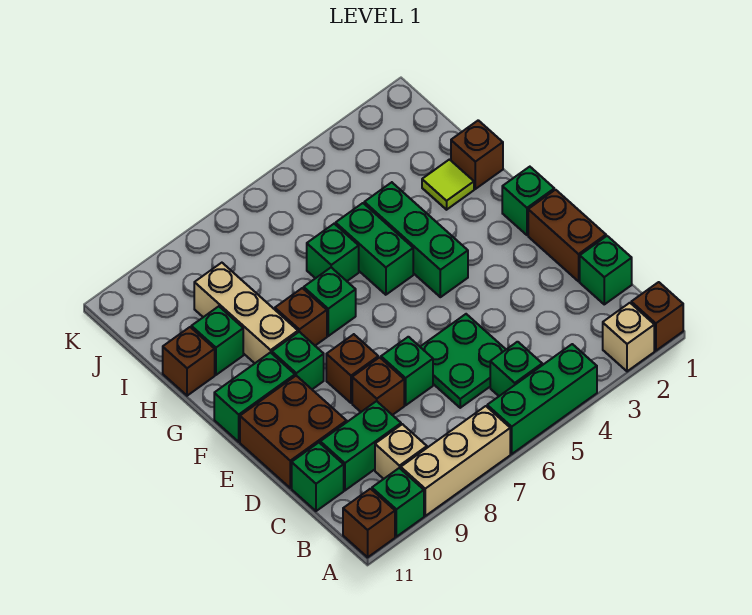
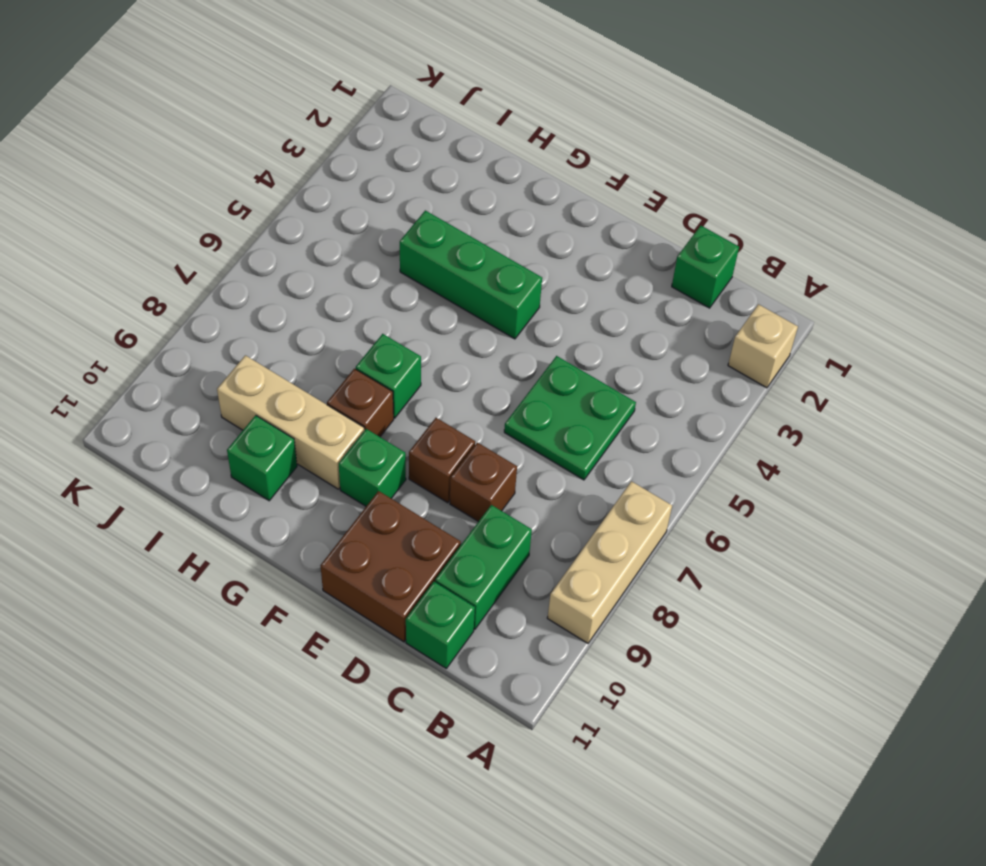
none -> brown brick A1 level 1
none -> green brick A4:A6 level 1
none -> green brick A10 level 1
none -> brown brick A11 level 1

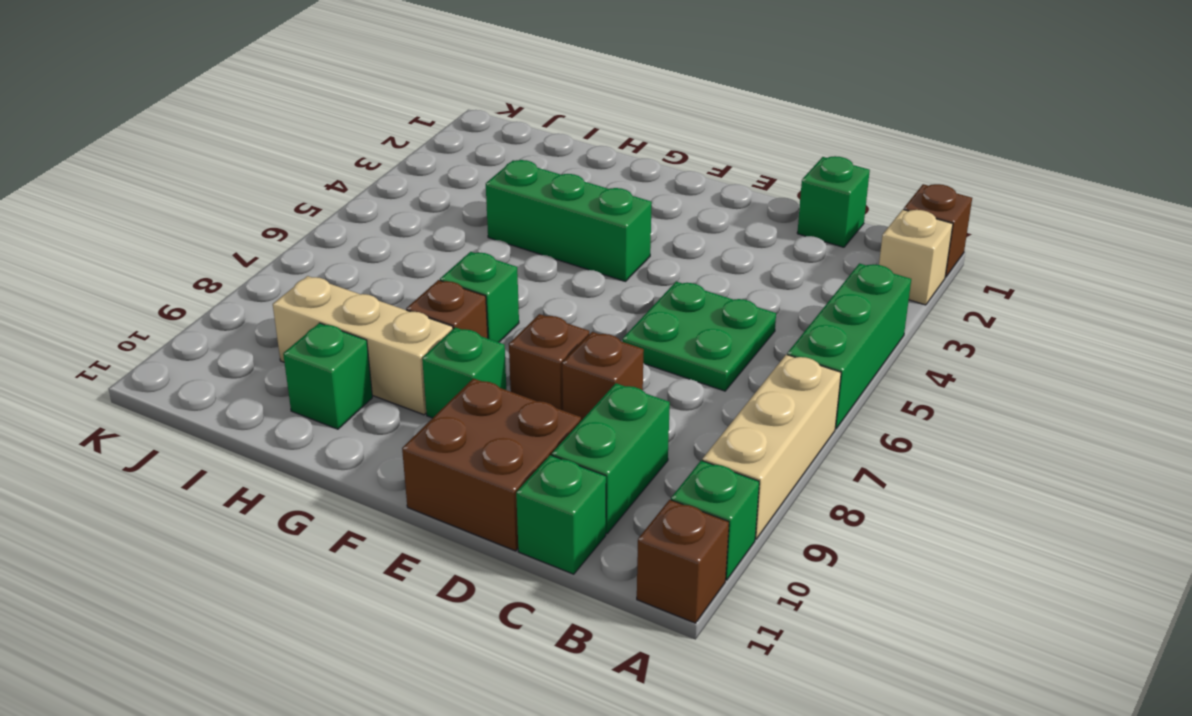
none -> green brick B5 level 1
none -> tan brick B9 level 1
none -> brown brick D1:E1 level 1
none -> green brick D7 level 1

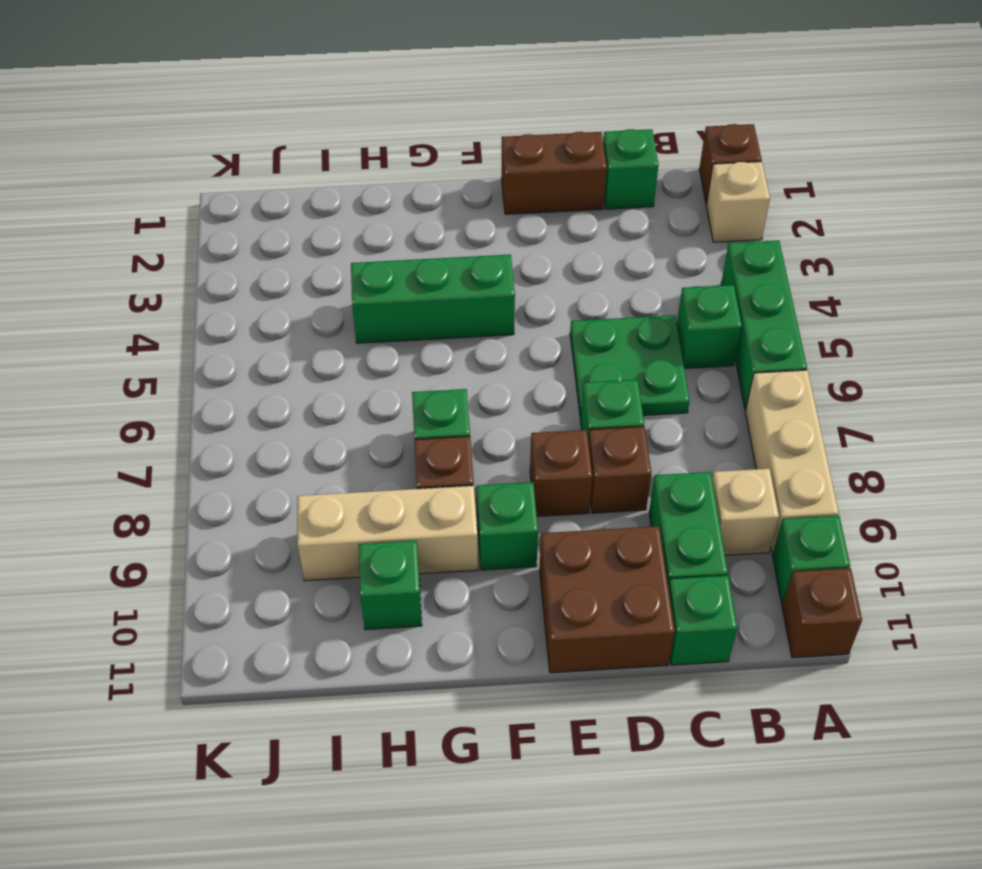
none -> green brick F1 level 1
none -> green brick F10:F11 level 1
none -> green brick G5:H5 level 1
none -> brown brick H1 level 1

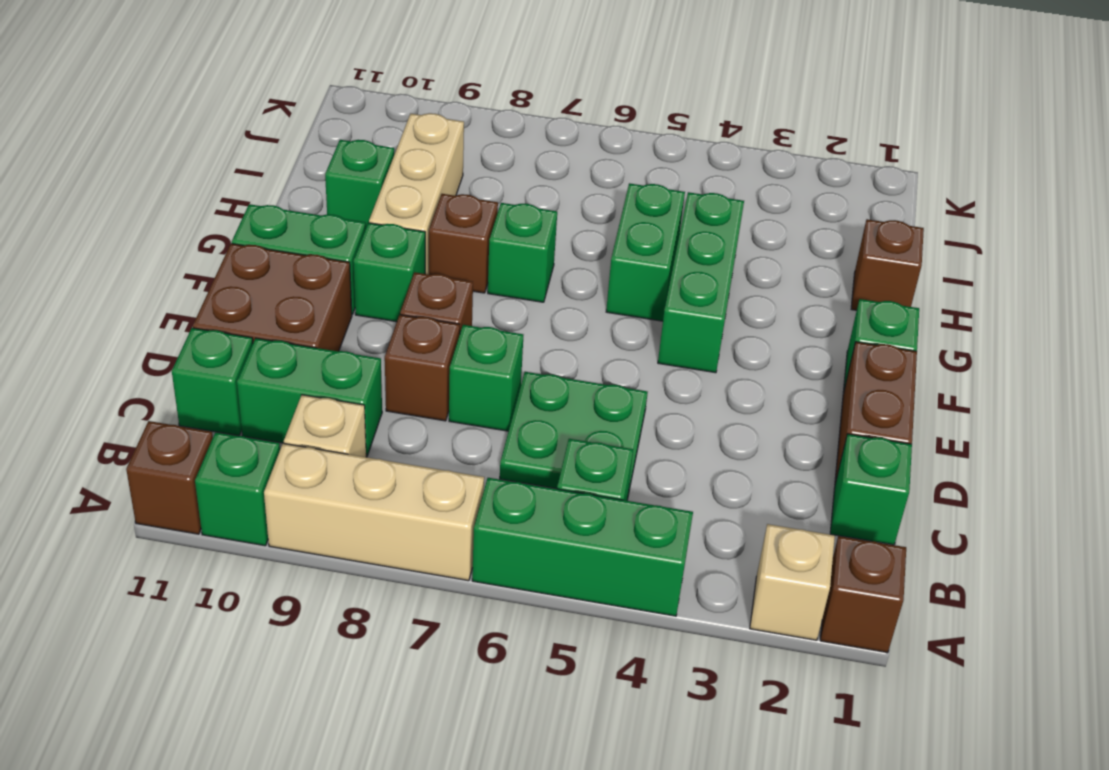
none -> lime tile H2 level 1
none -> green brick H6 level 1
none -> brown brick H11 level 1

